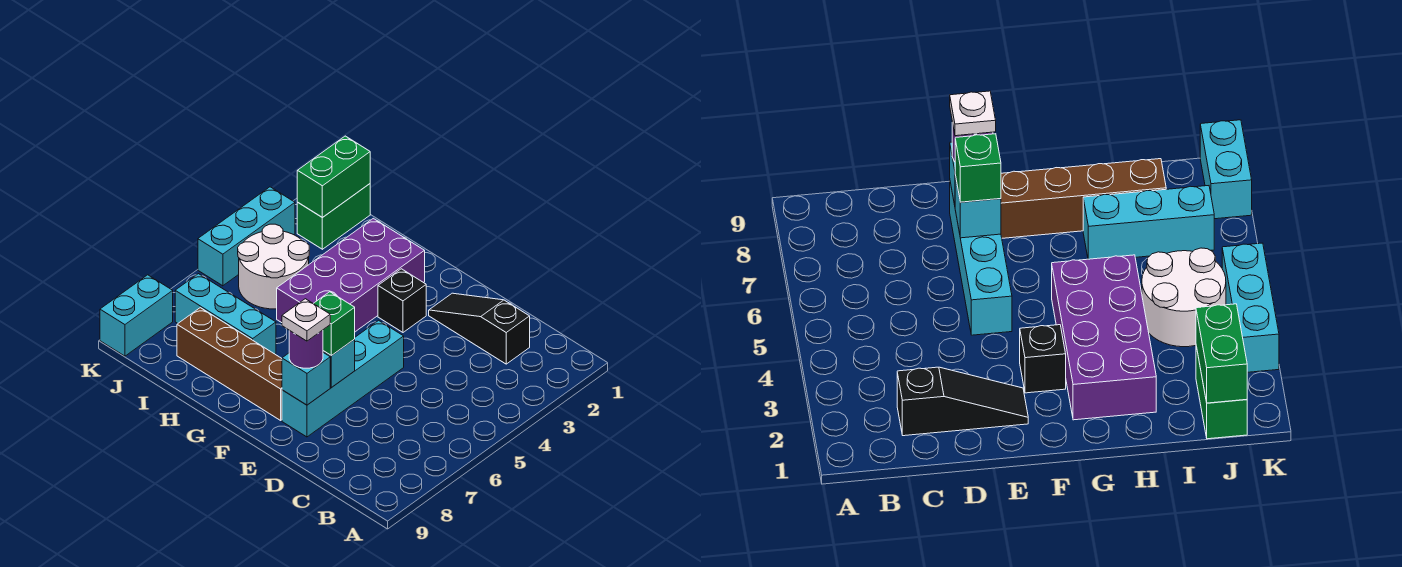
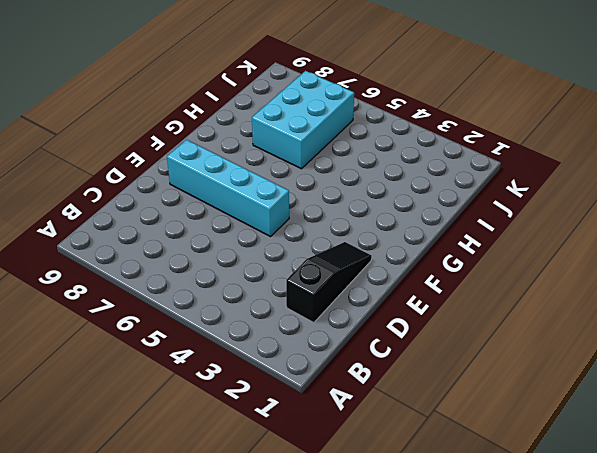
cyan brick H6:J7 level 1 -> cyan brick H7:J7 level 1
none -> black brick F3 level 1
none -> brown brick F8:I8 level 1
none -> purple brick G2:H5 level 1

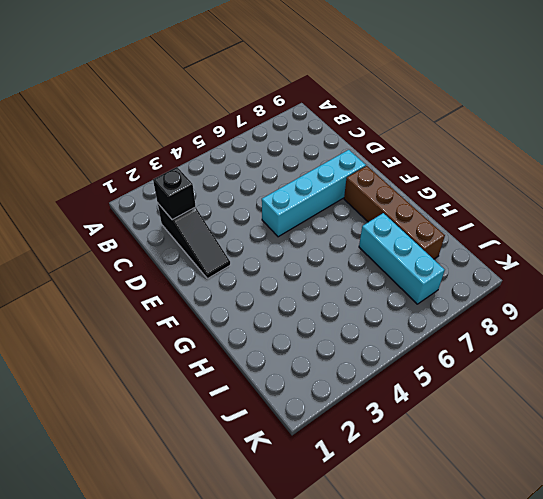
black brick C2 level 2 -> black brick F3 level 1
none -> purple brick G2:H5 level 1
none -> white round brick I4:J5 level 1
none -> green brick J1:J2 level 1

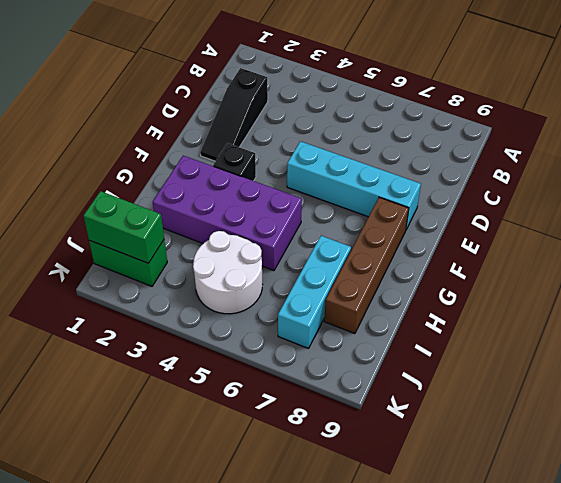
none -> cyan brick K3:K5 level 1
none -> cyan brick K8:K9 level 1
none -> cyan brick E7 level 2

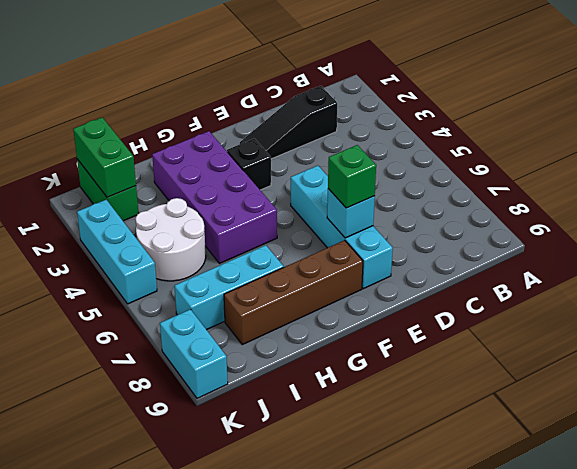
none -> cyan brick E8 level 2
none -> purple round brick E8 level 3
none -> white plate E8 level 4

